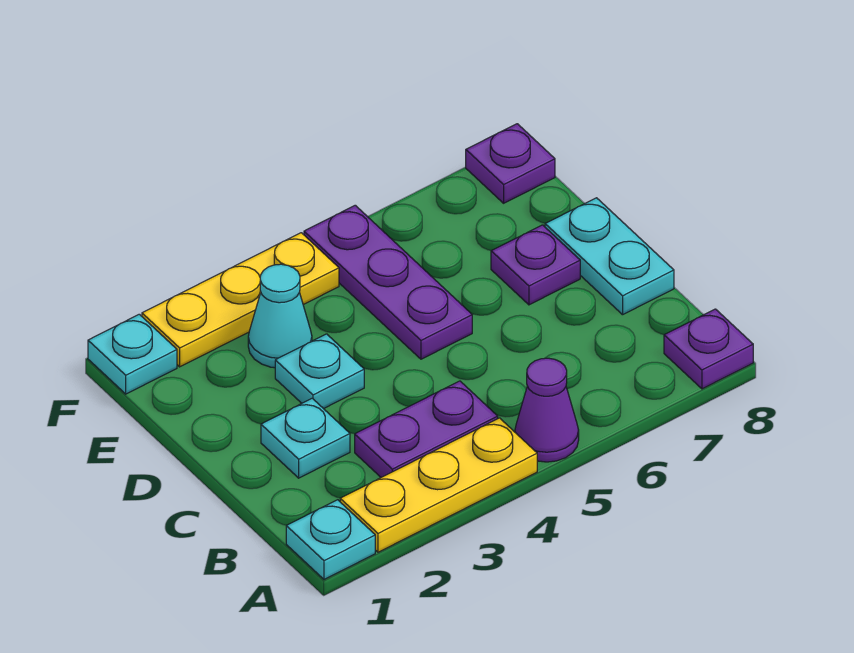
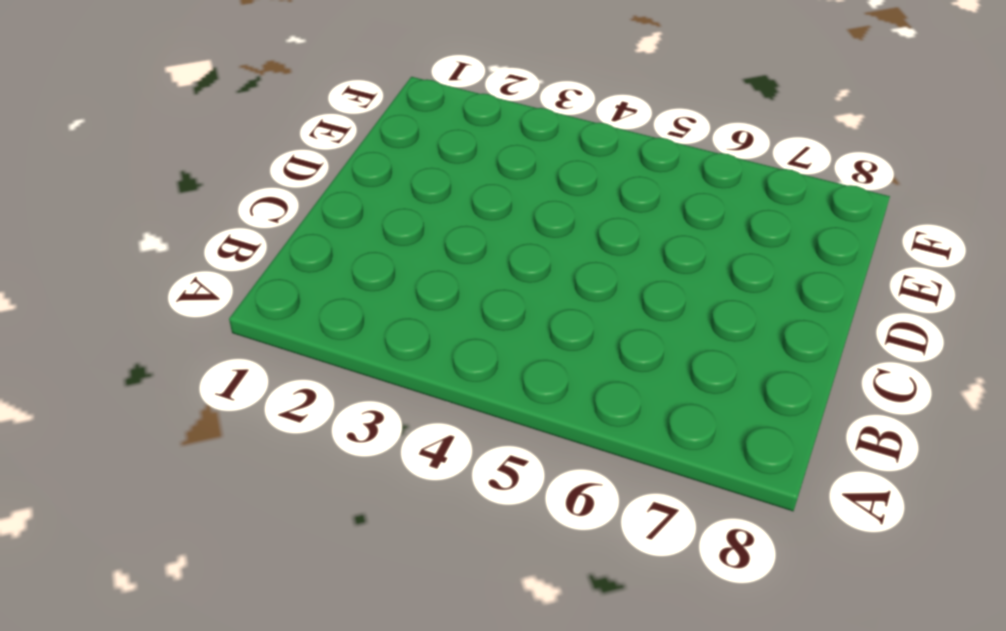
none -> cyan plate A1 level 1
none -> yellow plate A2:A4 level 1
none -> purple cone A5 level 1

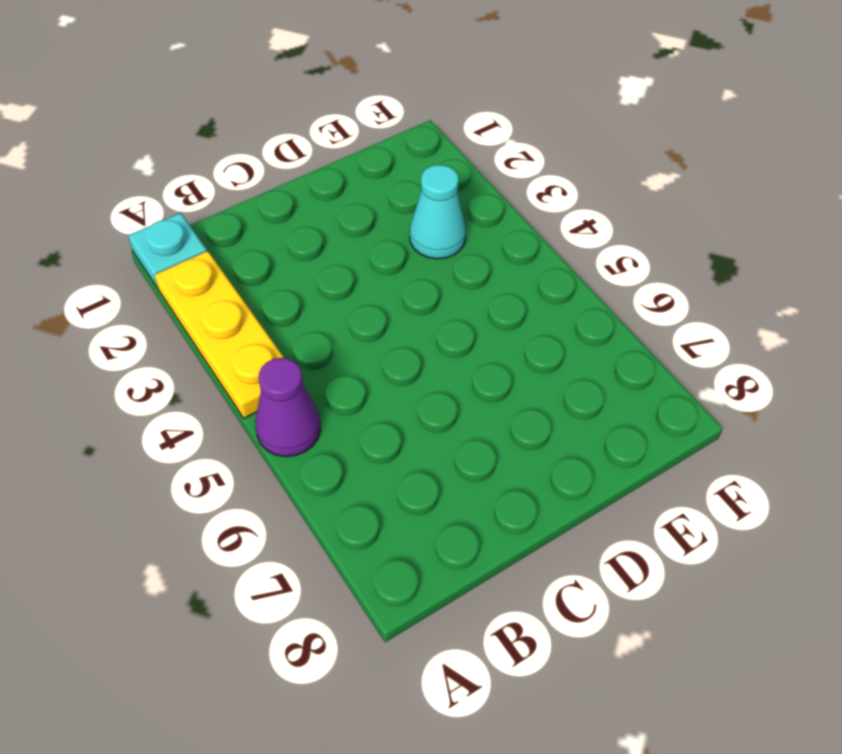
none -> purple plate A8 level 1
none -> purple plate B3:B4 level 1
none -> cyan plate C2 level 1

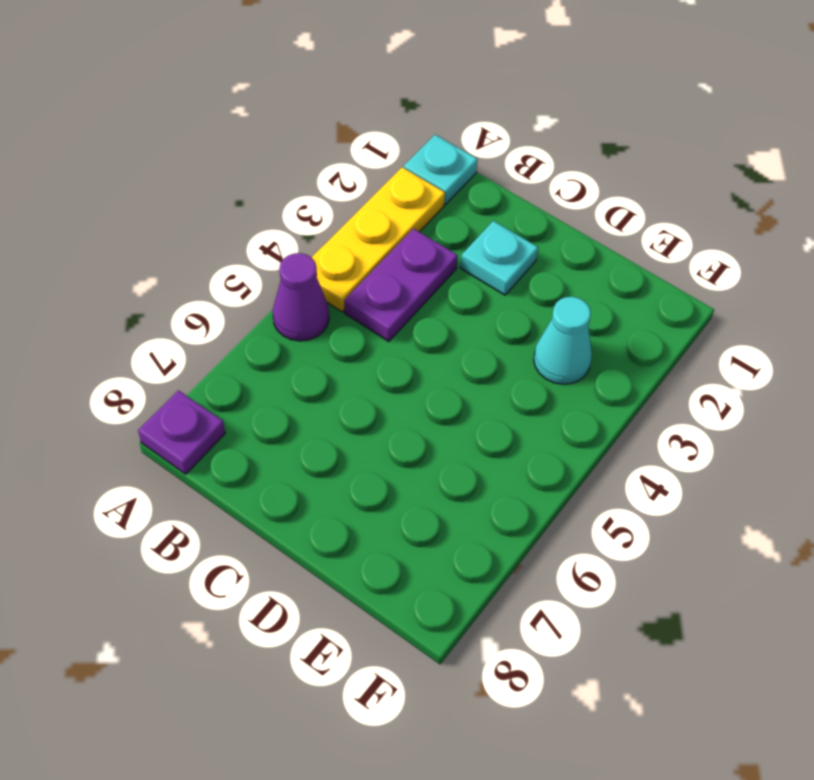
none -> cyan plate C8:D8 level 1
none -> cyan plate D3 level 1
none -> purple plate D5:F5 level 1

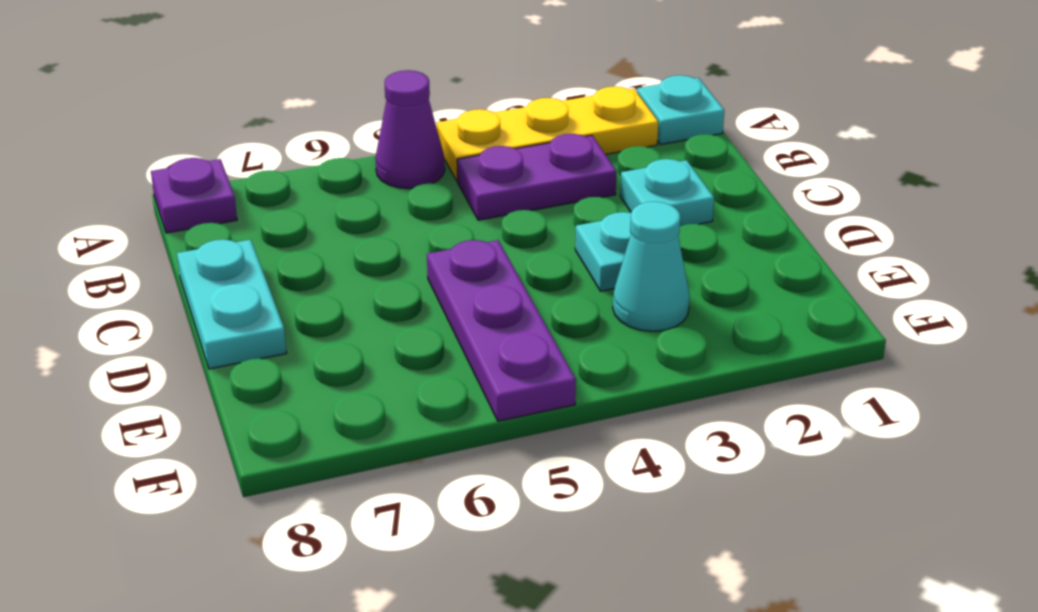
none -> purple plate D7 level 1
none -> cyan plate F1 level 1
none -> yellow plate F2:F4 level 1

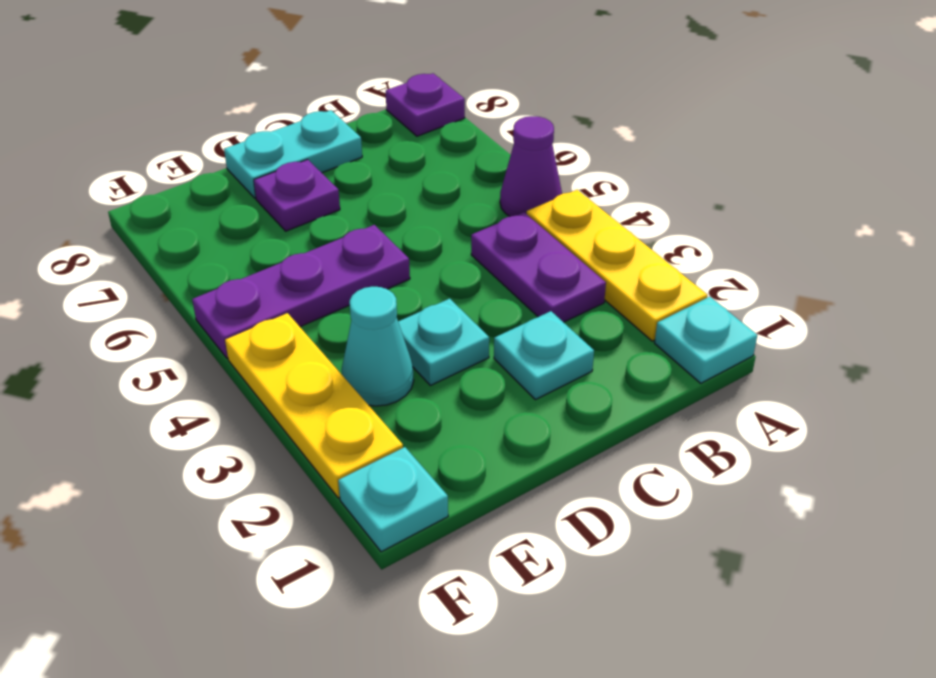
none -> purple plate F8 level 1

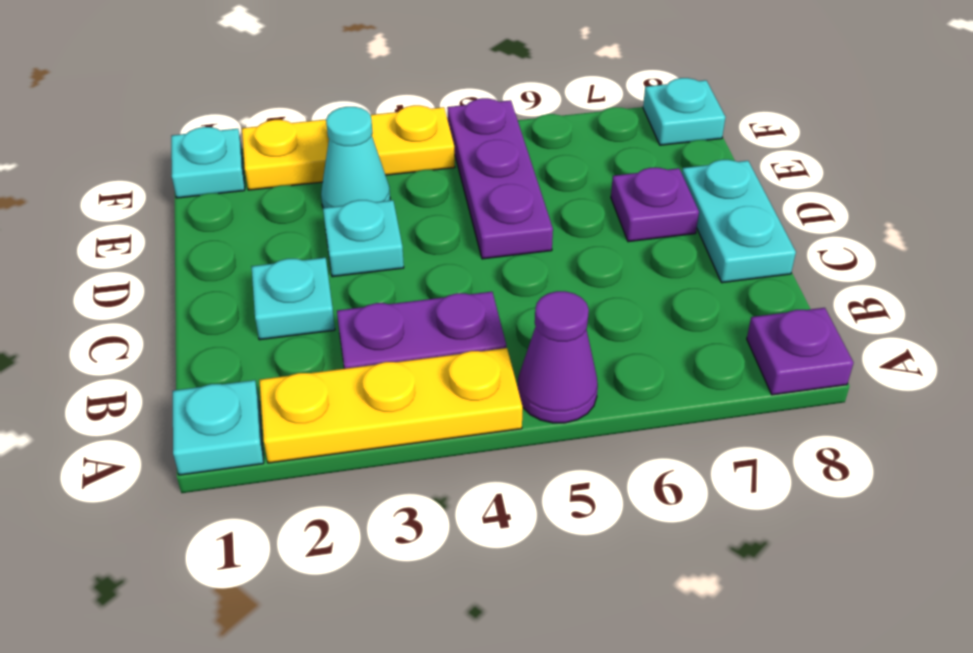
cyan plate F8 level 1 -> purple plate F8 level 1

